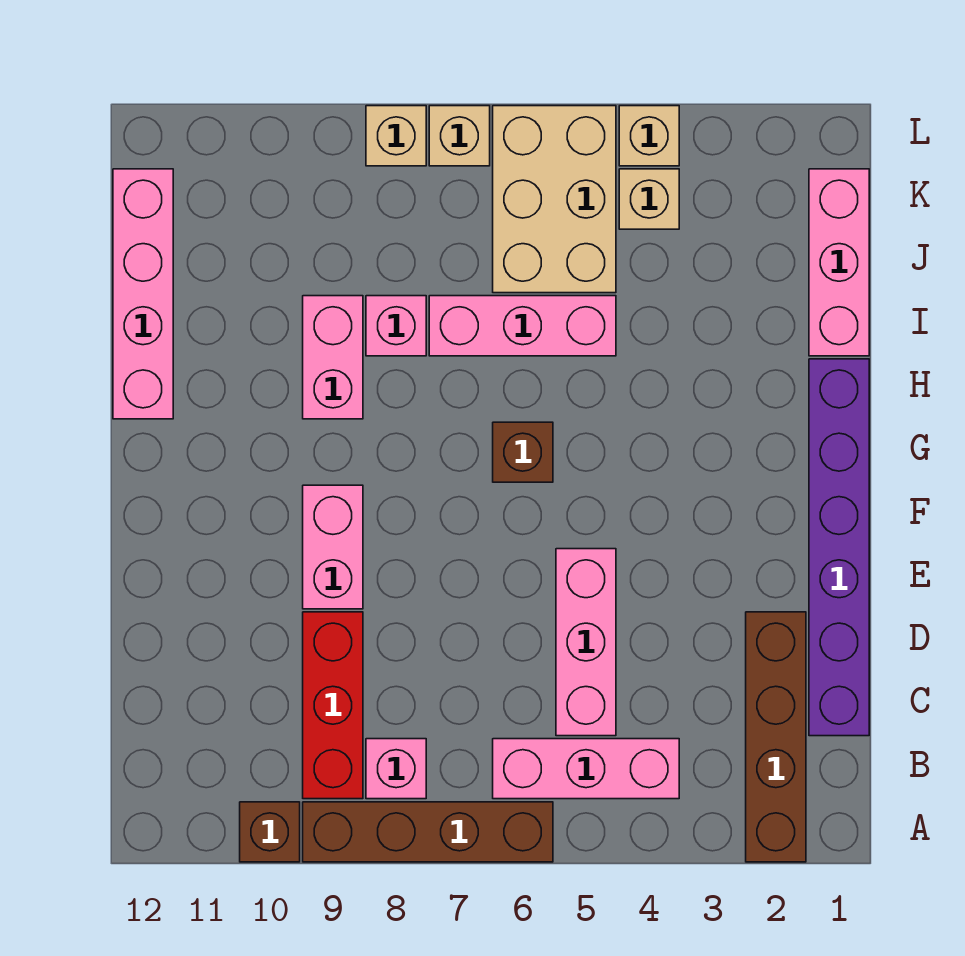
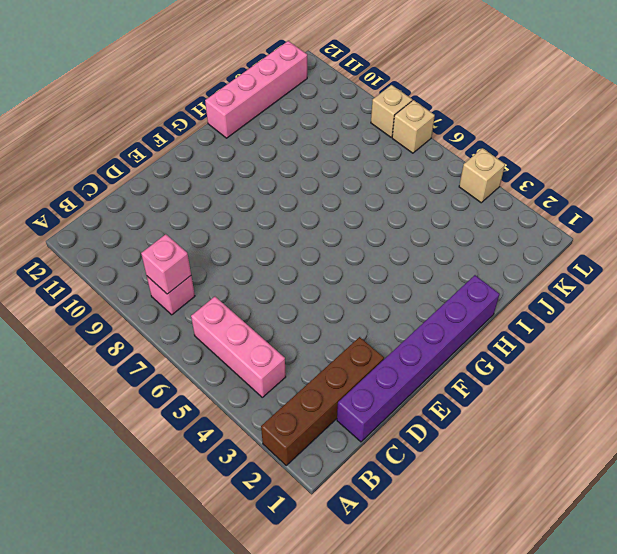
pink brick B8 level 2 -> pink brick I8 level 1
none -> brown brick A6:A9 level 1
none -> brown brick A10 level 1
none -> red brick B9:D9 level 1

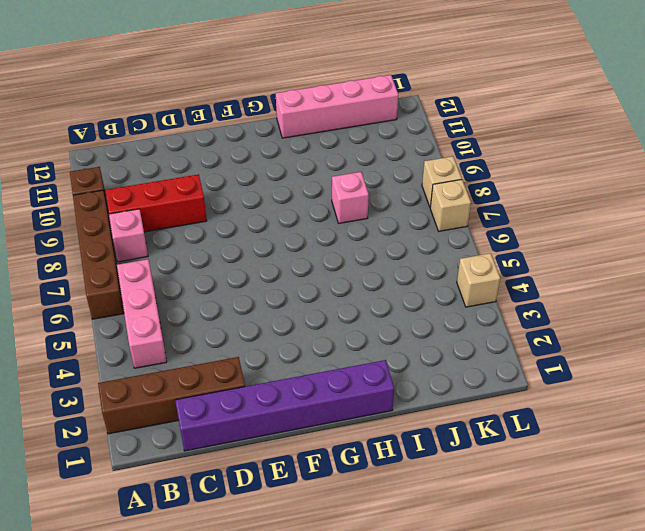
none -> pink brick C5:E5 level 1
none -> pink brick E9:F9 level 1
none -> brown brick G6 level 1

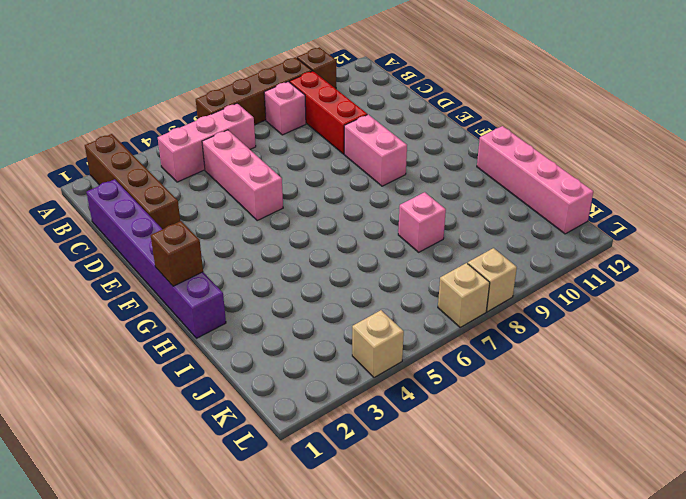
brown brick G1 level 2 -> brown brick G6 level 1
none -> pink brick H9:I9 level 1
none -> pink brick I1:K1 level 1
none -> pink brick I5:I7 level 1

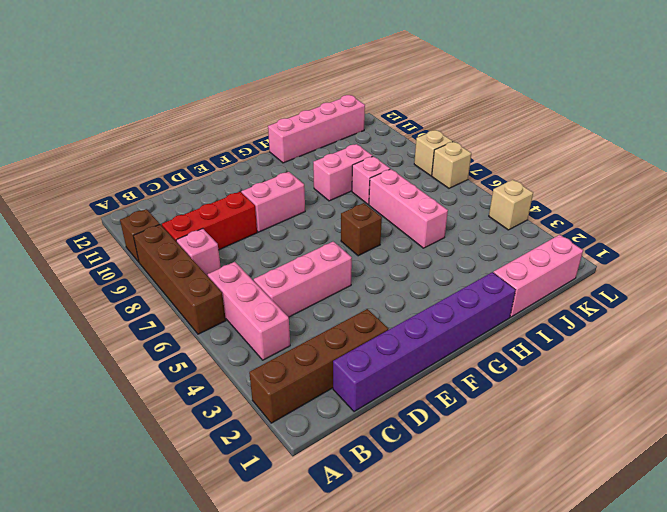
none -> tan brick J5:L6 level 1
none -> tan brick K4 level 1

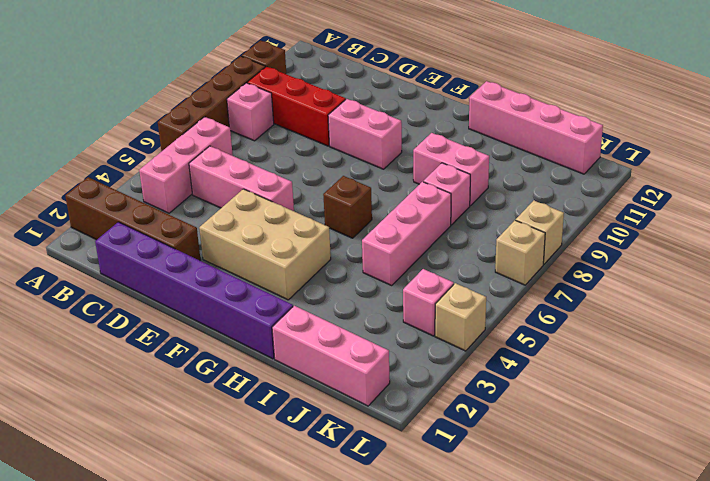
tan brick E3:G4 level 1 -> tan brick J5:L6 level 1
pink brick K4 level 1 -> tan brick K4 level 1

